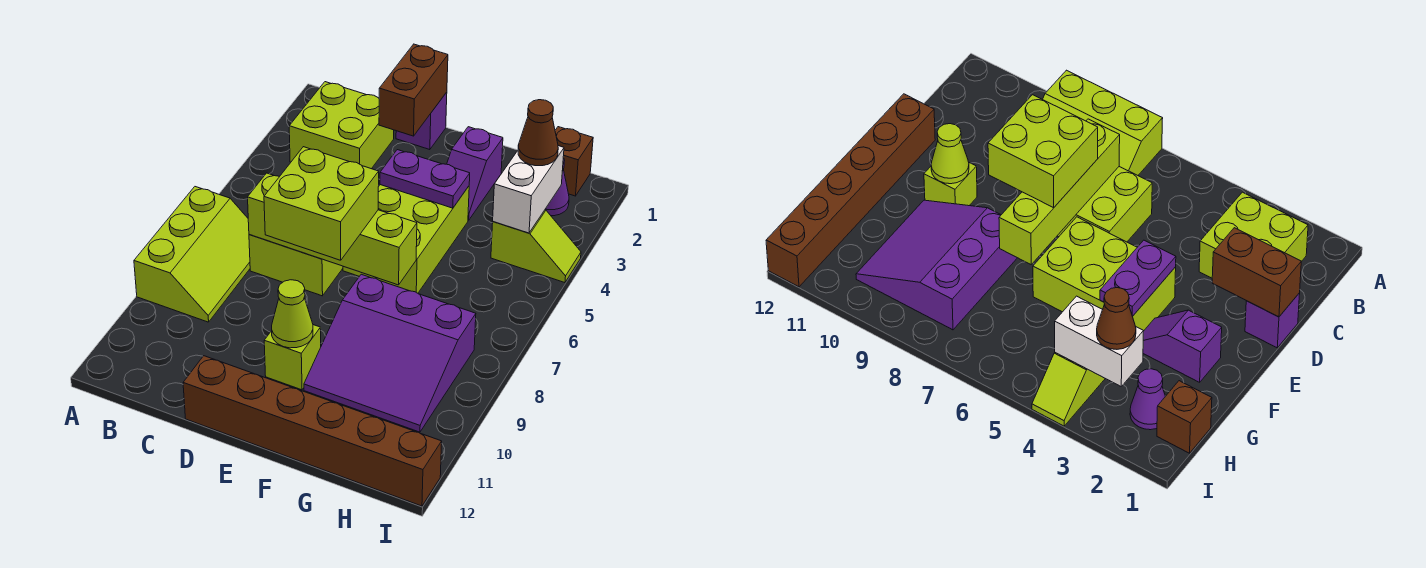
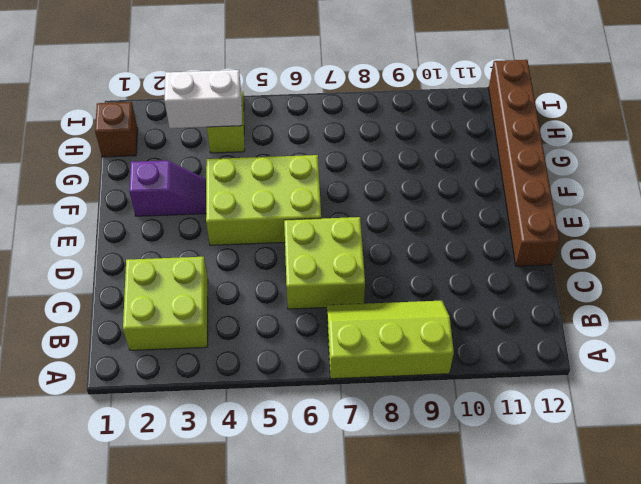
none -> purple brick D1 level 1
none -> lime brick E10 level 1
none -> purple slope F8:H10 level 1 top 8

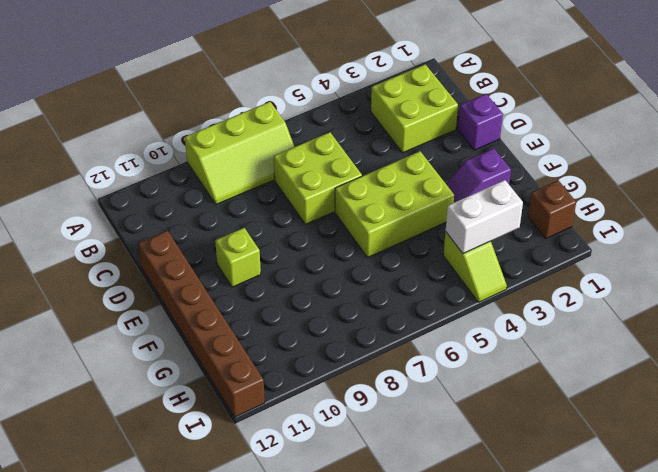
none -> purple slope F8:H10 level 1 top 8
none -> purple cone H2 level 1
none -> lime brick C7:F7 level 2

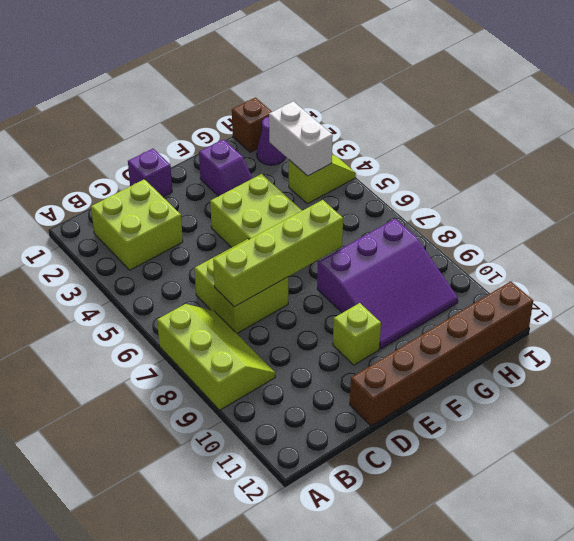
none -> brown brick D1:D2 level 2
none -> purple plate E4:F4 level 2
none -> lime cone E10 level 2

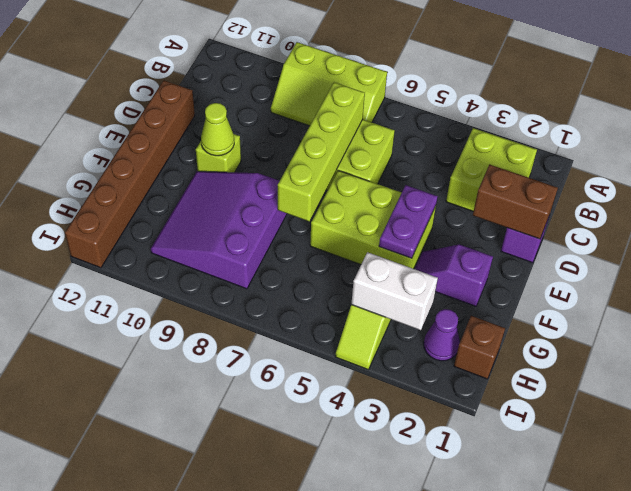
none -> lime brick D7:E8 level 3
none -> brown cone H3 level 3

